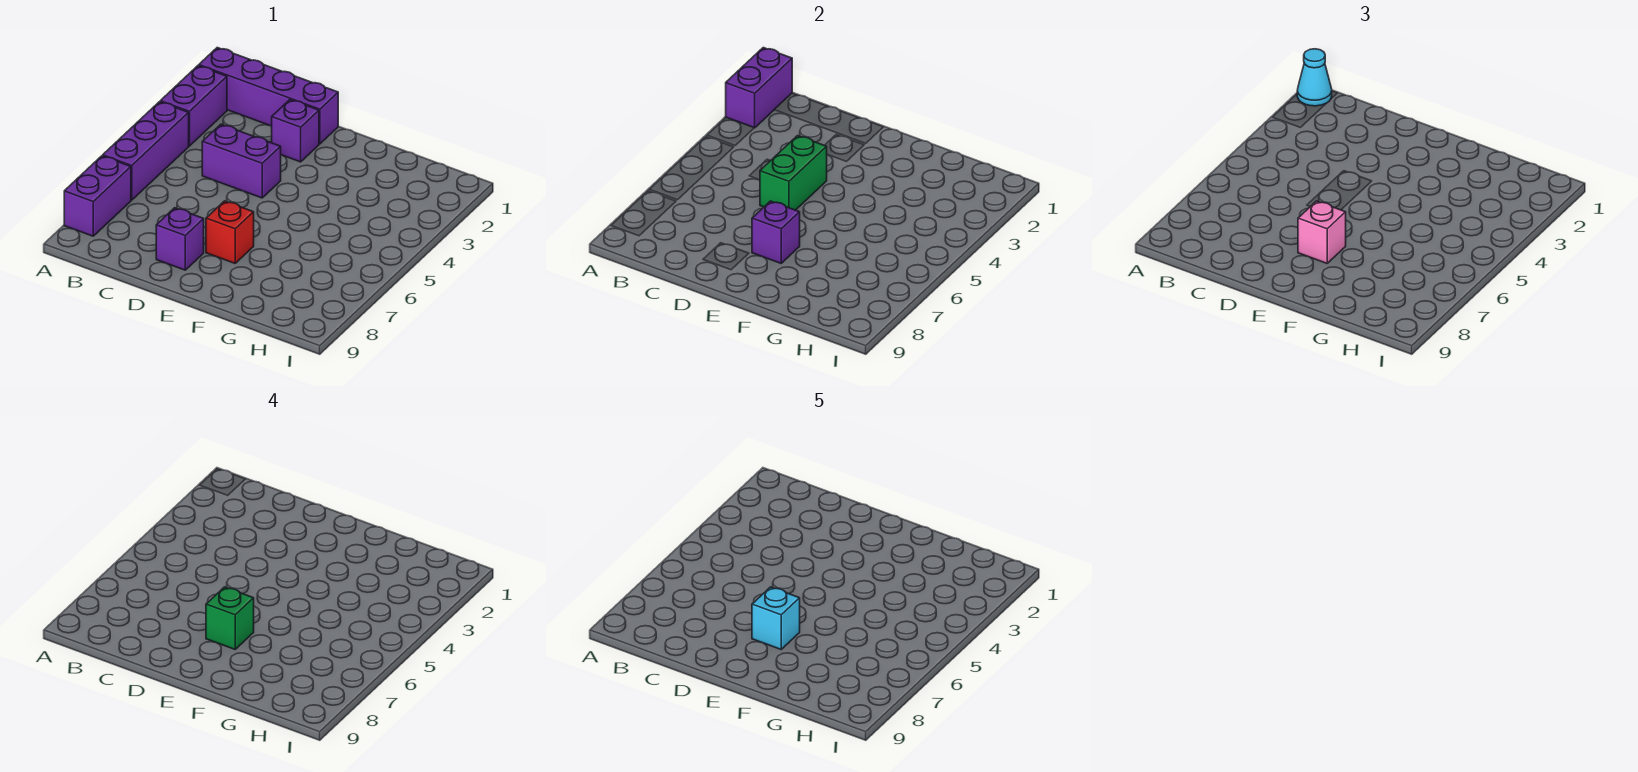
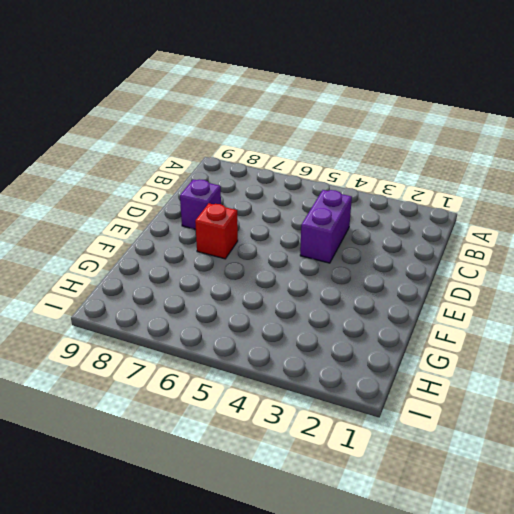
none -> purple brick A1:D1 level 1
none -> purple brick A2:A3 level 1
none -> purple brick A4:A6 level 1

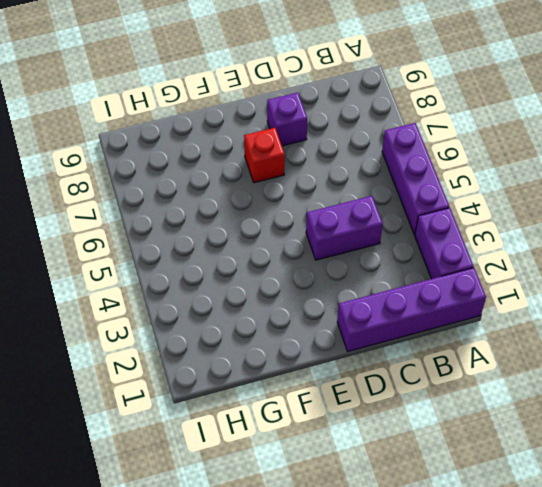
none -> purple brick A7:A8 level 1
none -> purple brick D2 level 1
none -> purple brick A1:A2 level 2

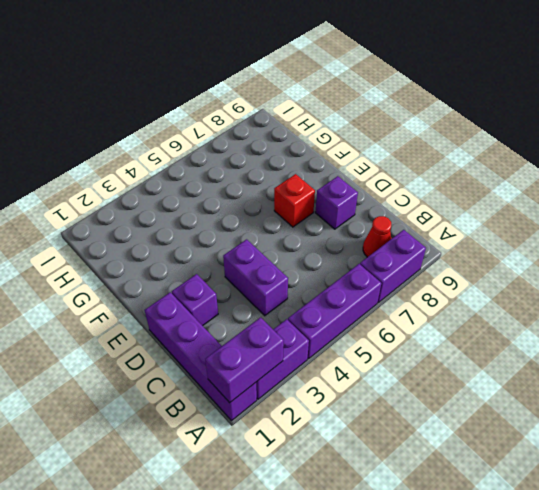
red cone B8 level 1 -> none
none -> green brick D4:D5 level 2
none -> purple brick E7 level 2
none -> cyan cone A1 level 3

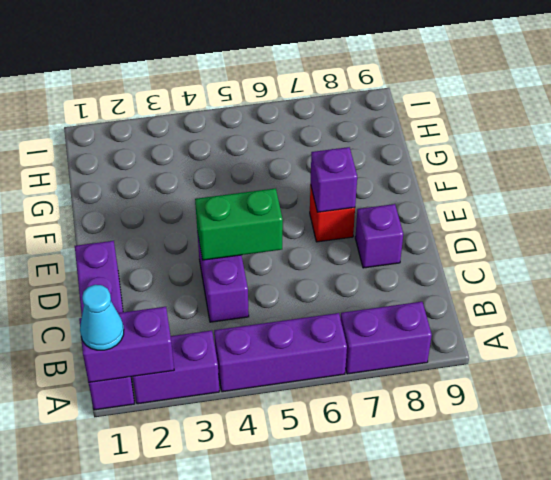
none -> purple brick D2 level 1
none -> pink brick E7 level 3
none -> green brick E7 level 4

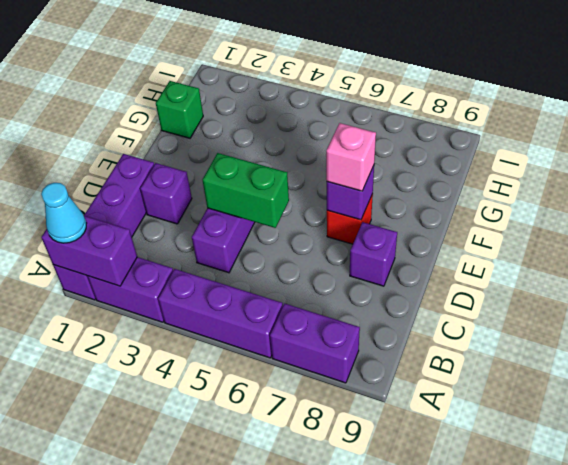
green brick G1 level 1 -> green brick E7 level 4
none -> cyan brick E7 level 5

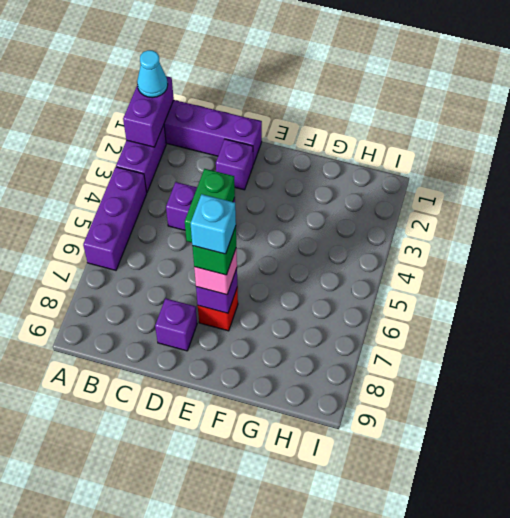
none -> purple brick A7:A8 level 1

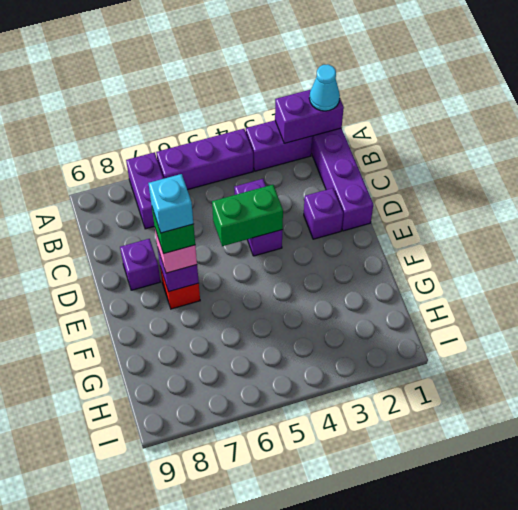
purple brick A7:B7 level 1 -> purple brick A7:A8 level 1

